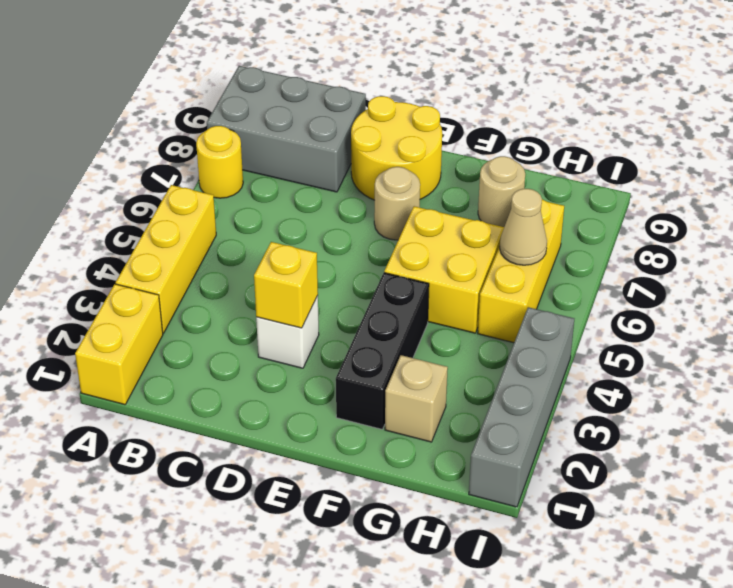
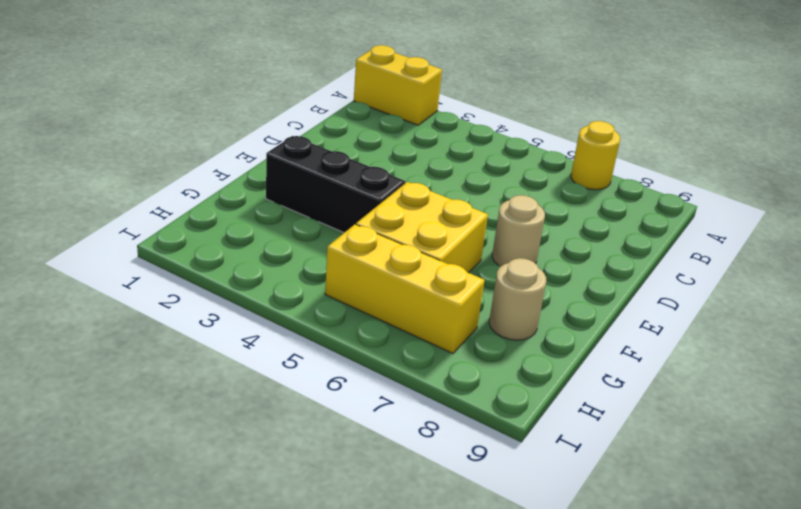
none -> yellow brick A3:A5 level 1
none -> grey brick A8:C9 level 1
none -> white brick D3 level 1

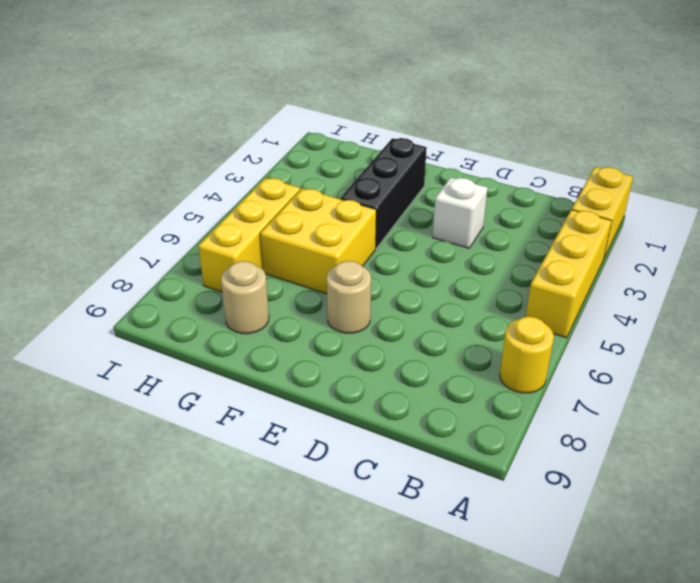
none -> grey brick A8:C9 level 1
none -> yellow round brick D8:E9 level 1
none -> tan brick G2 level 1

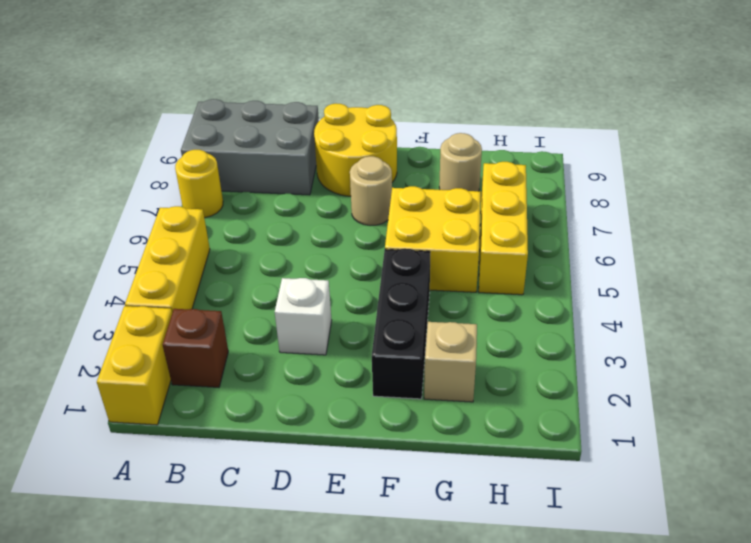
brown brick B2 level 1 -> none
none -> grey brick I1:I4 level 1
none -> yellow brick D3 level 2
none -> tan cone H6 level 2

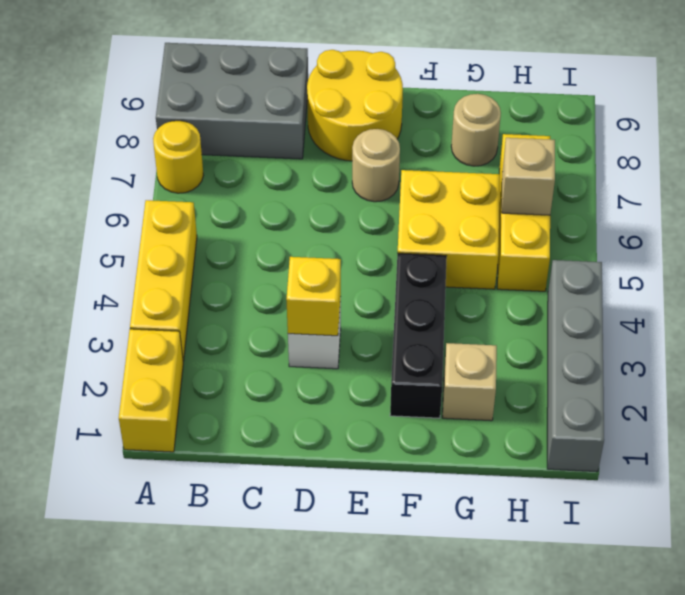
tan brick H6 level 2 -> tan cone H6 level 2

